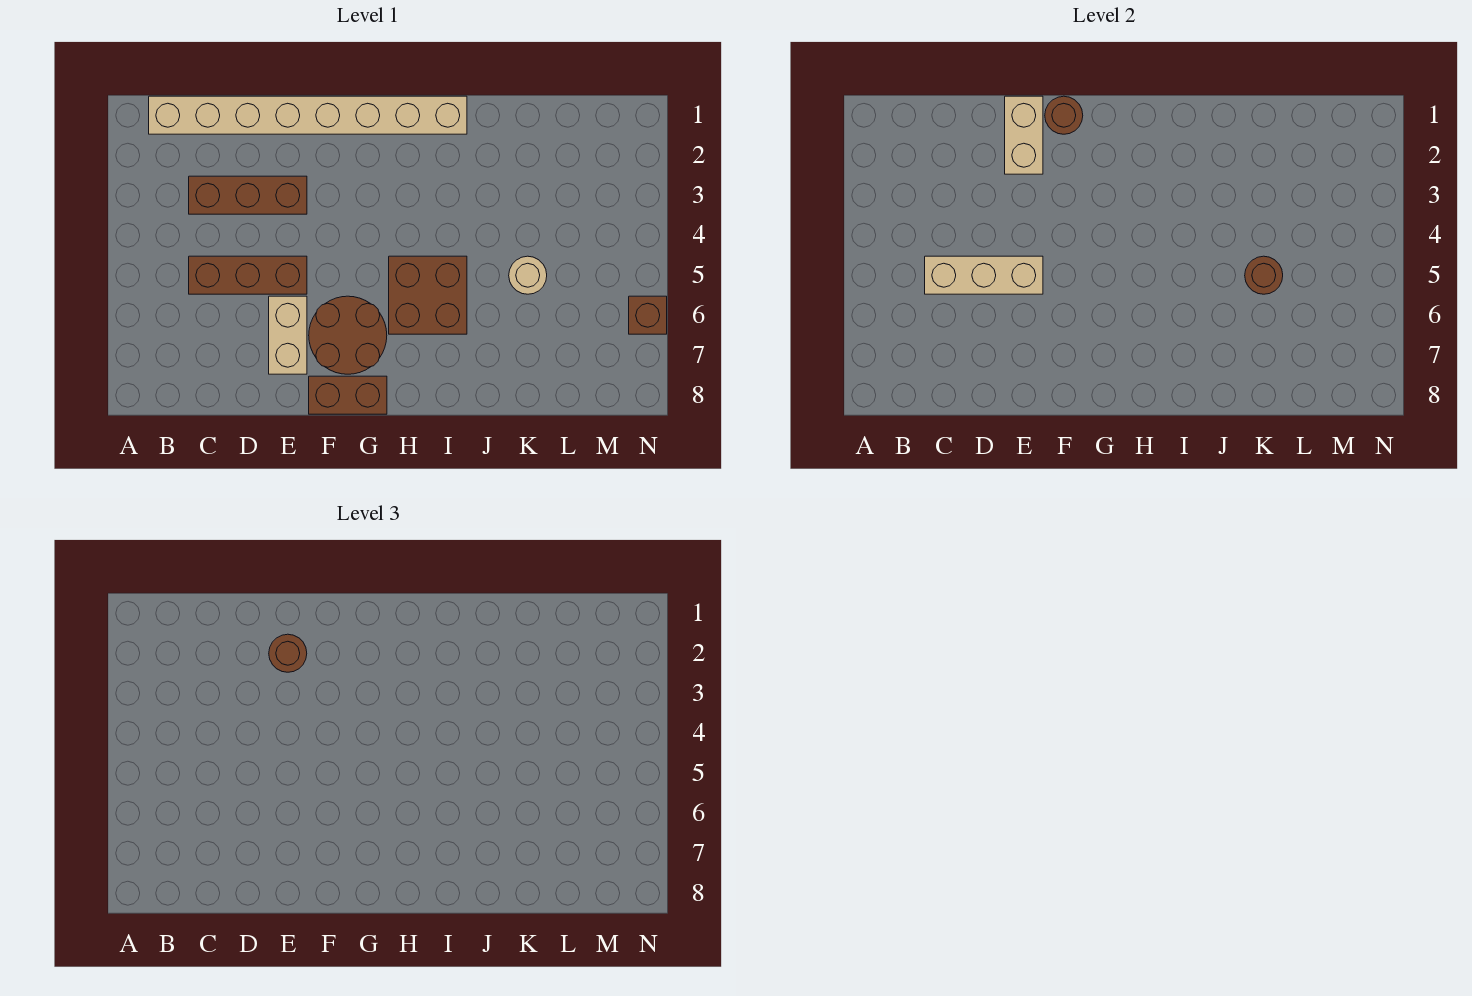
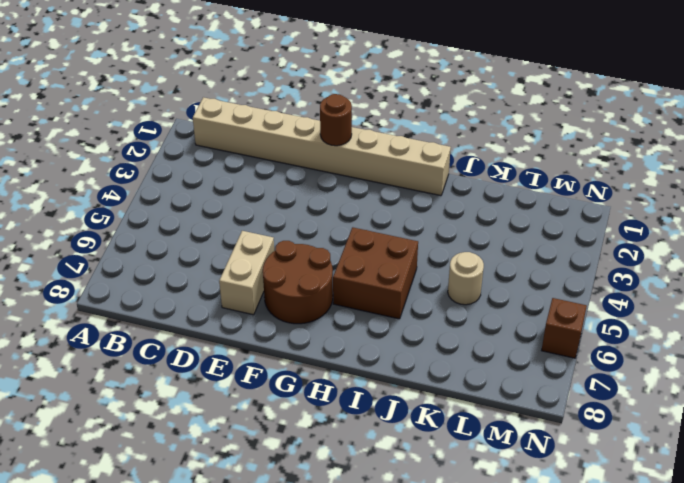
none -> brown brick C3:E3 level 1
none -> brown brick C5:E5 level 1
none -> brown brick F8:G8 level 1

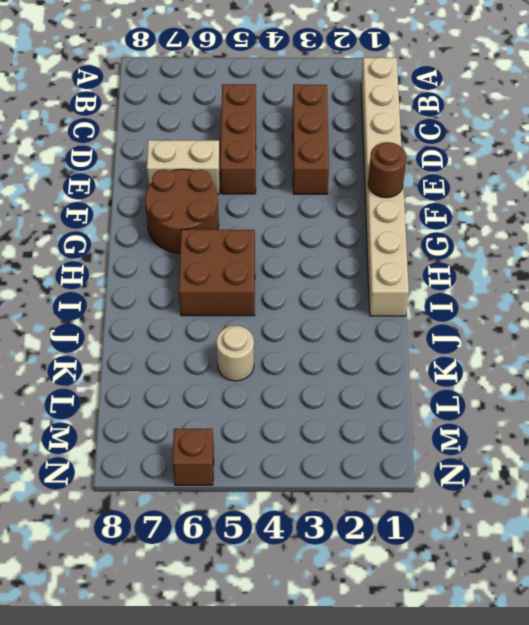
none -> brown brick F8:G8 level 1
none -> tan brick C5:E5 level 2
none -> tan brick E1:E2 level 2

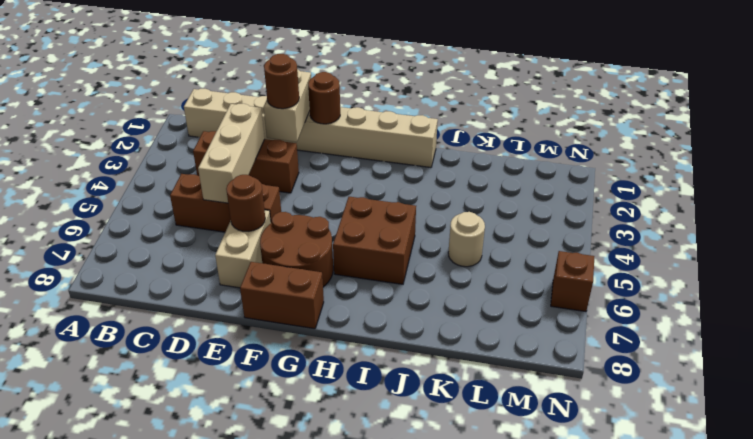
tan brick D3:D5 level 2 -> tan brick C5:E5 level 2
brown round brick E6 level 2 -> brown round brick K5 level 2

